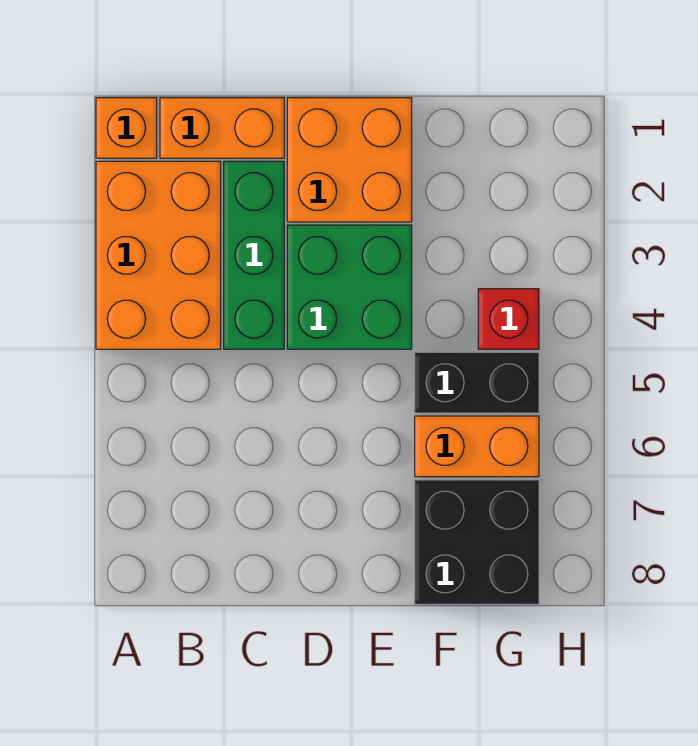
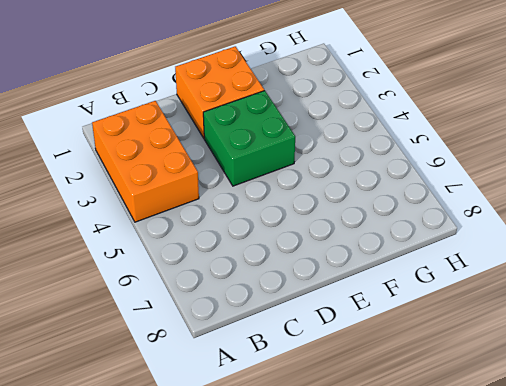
none -> orange brick A1 level 1
none -> orange brick B1:C1 level 1

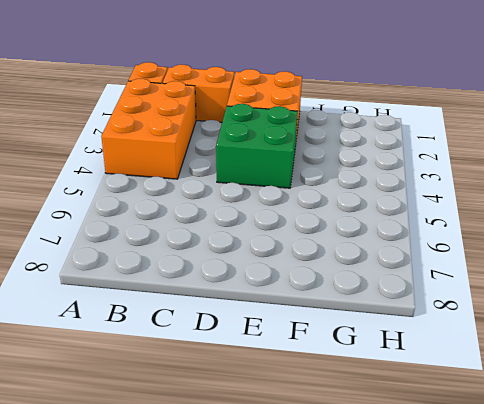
none -> green brick C2:C4 level 1
none -> black brick F5:G5 level 1

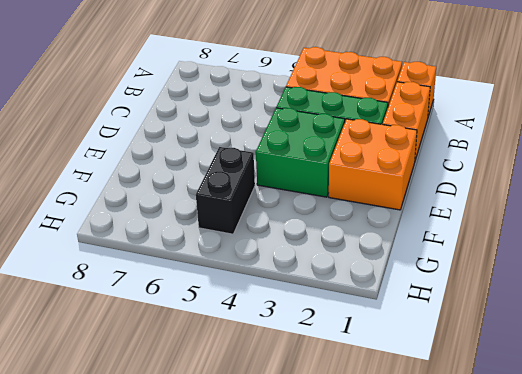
none -> orange brick F6:G6 level 1
none -> black brick F7:G8 level 1

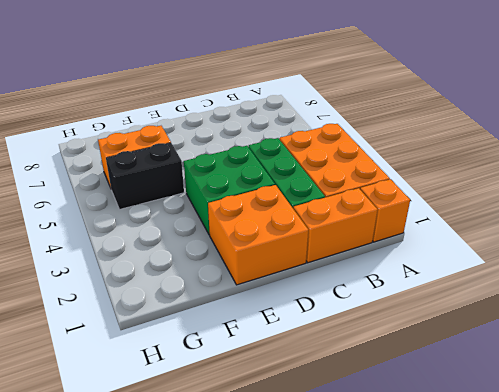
none -> black brick F7:G8 level 1
none -> red brick G4 level 1

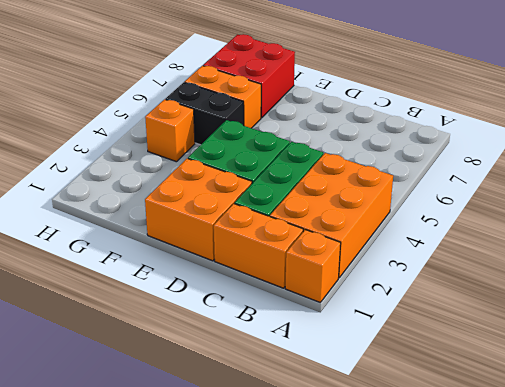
red brick F7:G8 level 1 -> black brick F7:G8 level 1
orange brick G4 level 1 -> red brick G4 level 1

